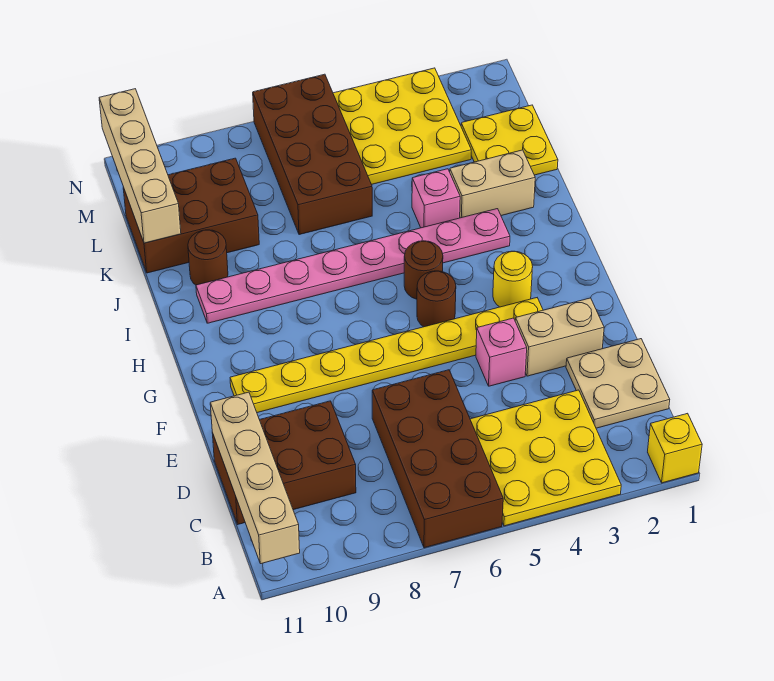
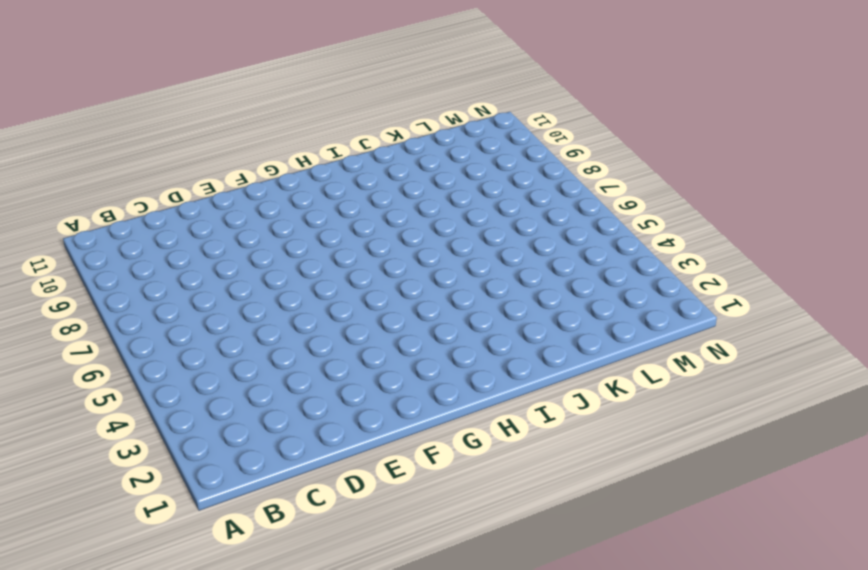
none -> yellow brick A1 level 1
none -> yellow plate A3:C5 level 1
none -> brown brick A6:D7 level 1

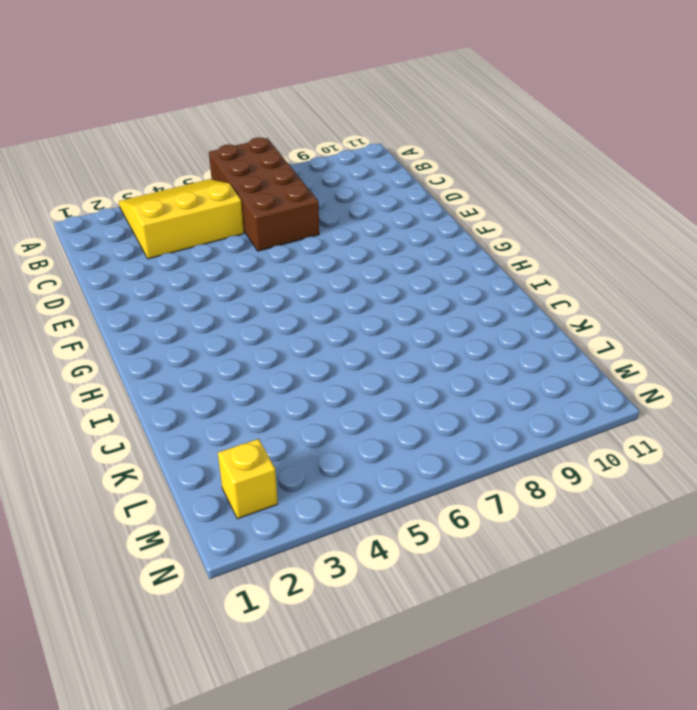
yellow slope A3:C5 level 1 top C -> yellow plate A3:C5 level 1
yellow brick M2 level 1 -> yellow brick A1 level 1
none -> tan plate C1:D2 level 1
none -> brown brick C9:D11 level 1
none -> tan brick E2:E3 level 1

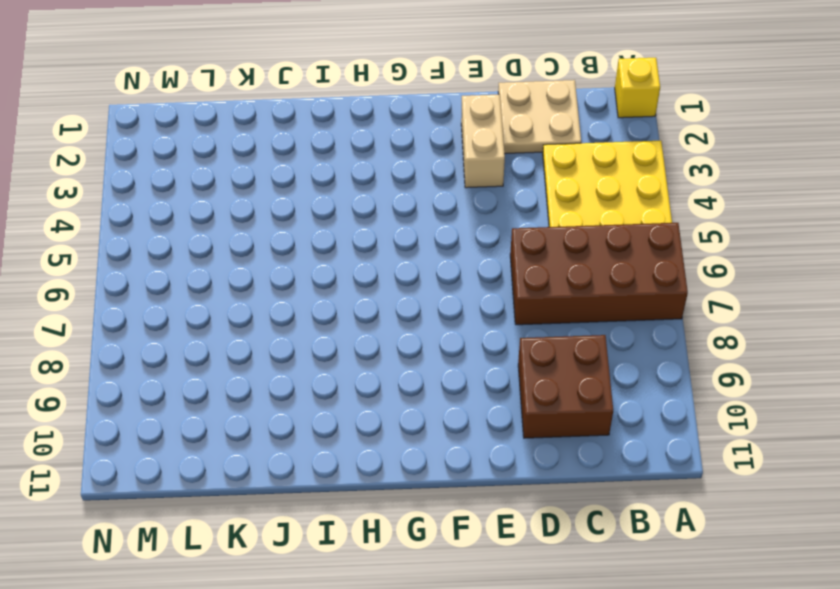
brown brick C9:D10 level 1 -> brown brick C9:D11 level 1
none -> pink brick E4 level 1
none -> yellow plate F3:F10 level 1
none -> yellow round brick G3 level 1

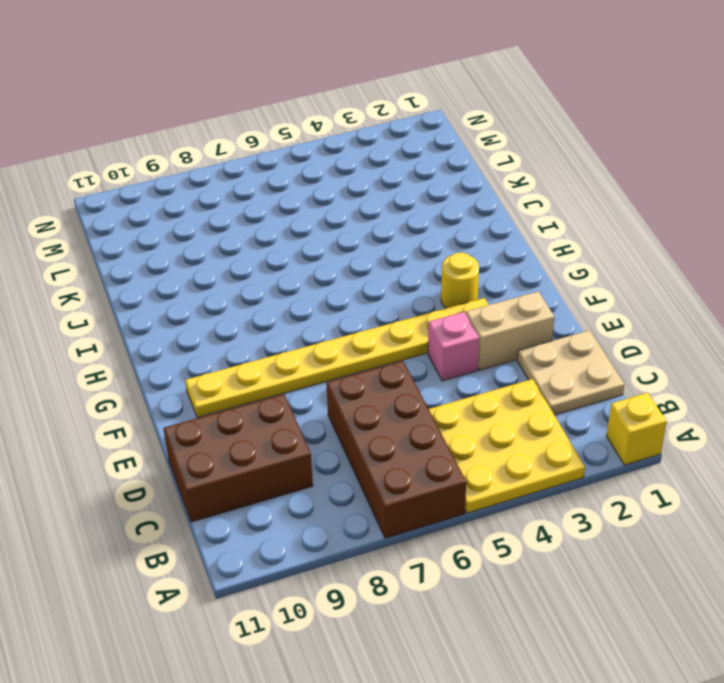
none -> brown round brick G5 level 1
none -> brown round brick H5 level 1
none -> pink plate I3:I10 level 1

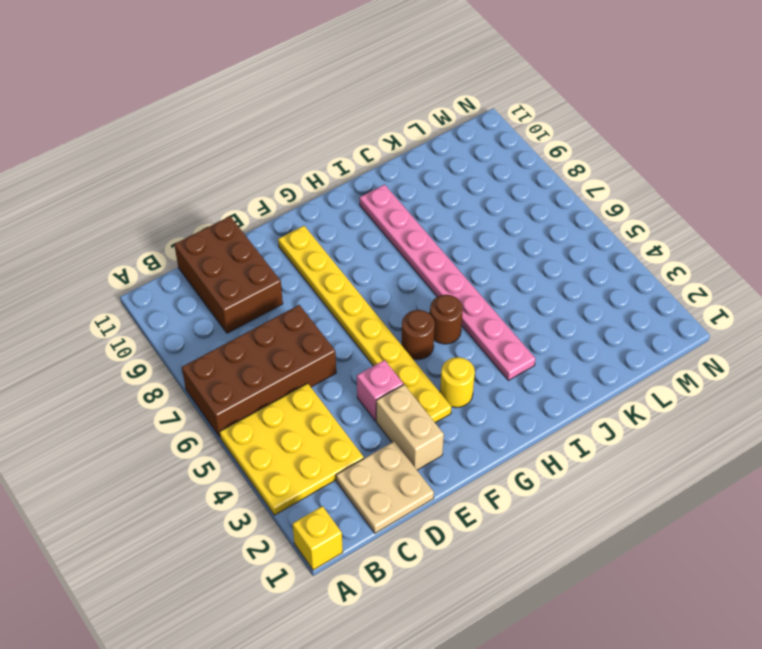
none -> tan brick J2:J3 level 1
none -> pink brick J4 level 1
none -> brown round brick J10 level 1

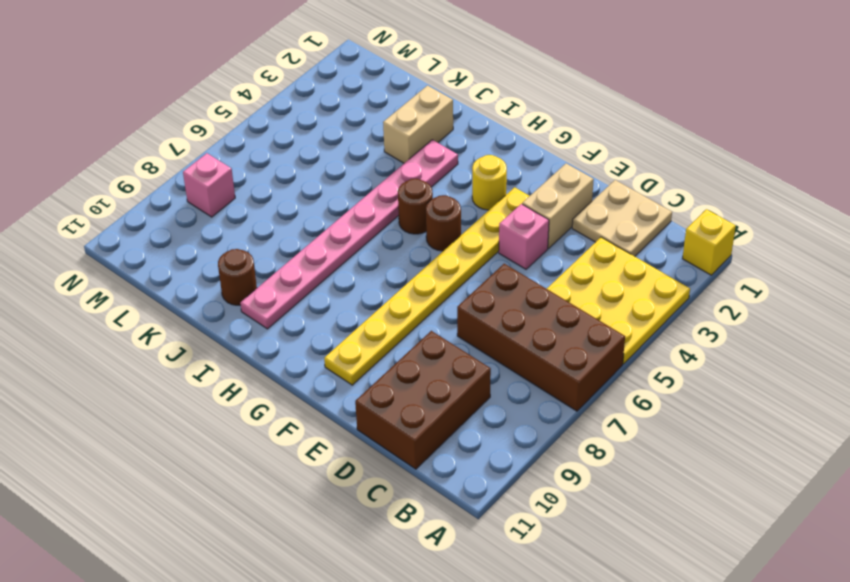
pink brick M8 level 1 -> pink brick J4 level 1
none -> yellow plate K1:L2 level 1
none -> brown brick K6:N7 level 1
none -> brown brick K9:L11 level 1

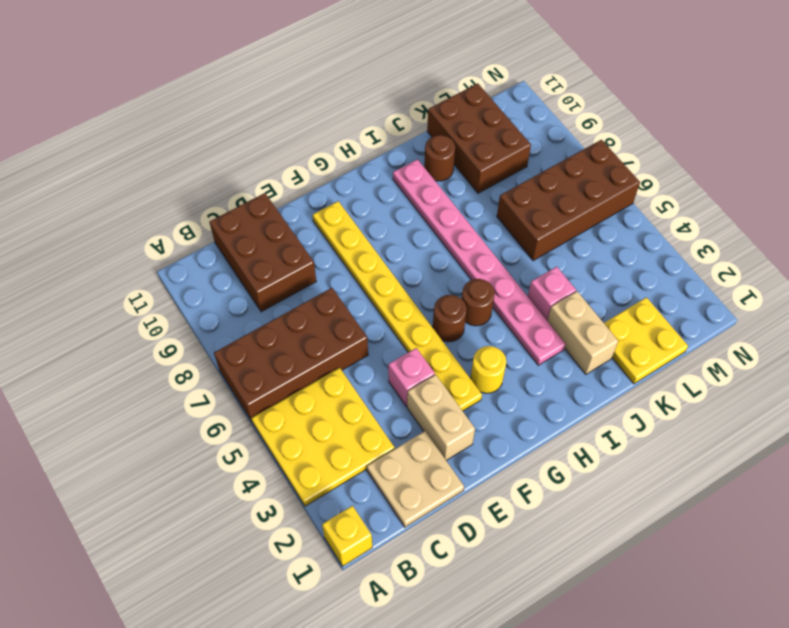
none -> yellow plate L3:N5 level 1
none -> tan brick A11:D11 level 2
none -> tan brick K11:N11 level 2

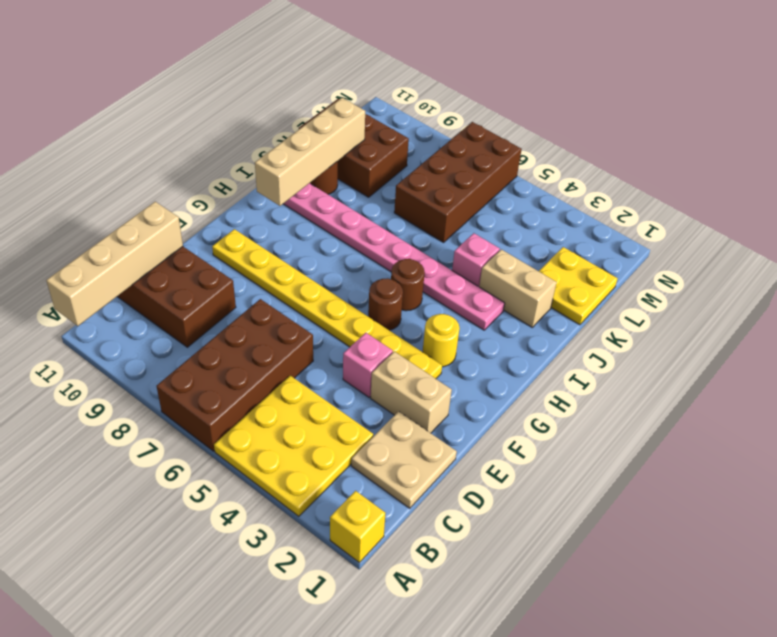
tan brick H10:K10 level 2 -> tan brick K11:N11 level 2
none -> yellow plate L3:N5 level 1

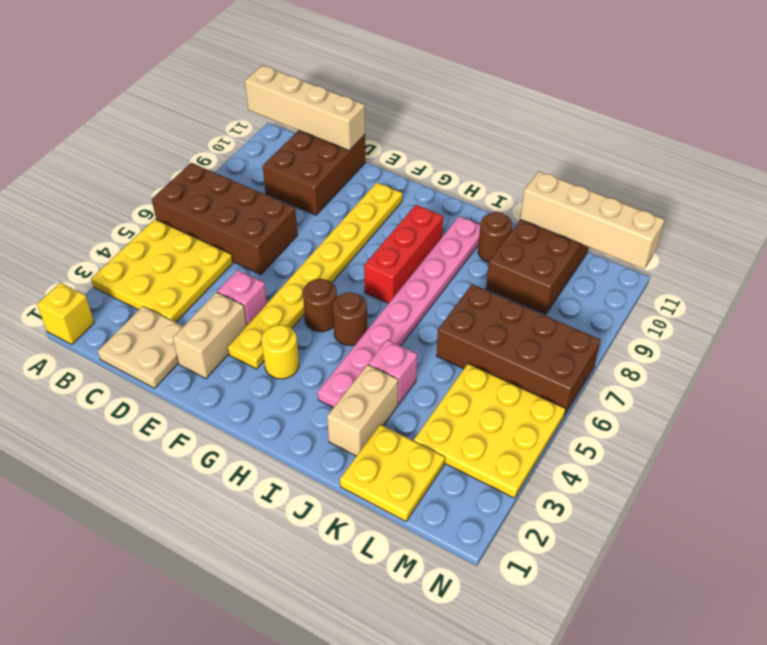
red brick H7:H9 level 1 -> none

